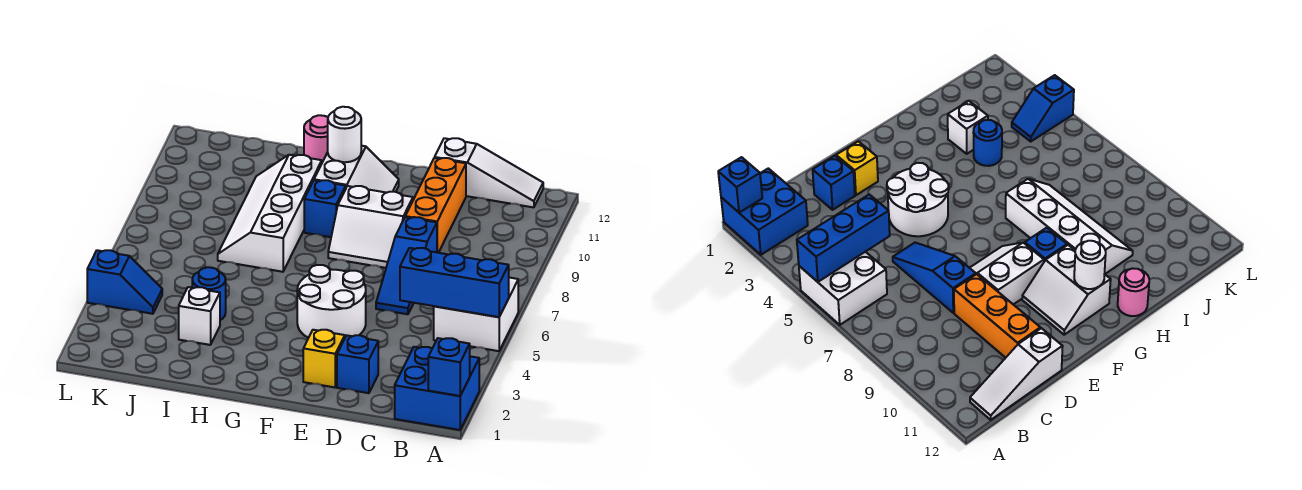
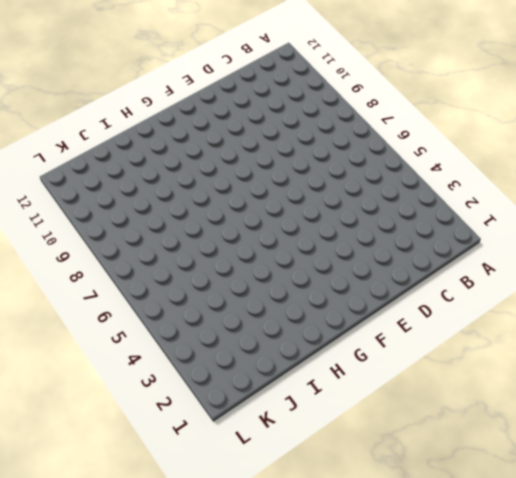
none -> blue brick A1:B2 level 1
none -> white brick A5:B6 level 1
none -> white slope B12:D12 level 1 top D

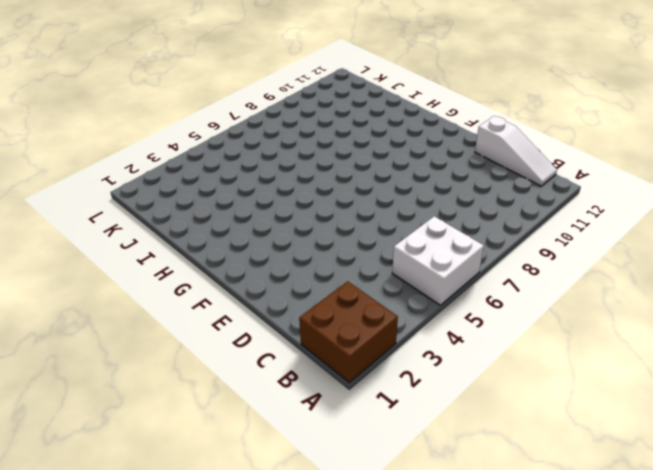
brown brick A1:B2 level 1 -> blue brick A1:B2 level 1
none -> blue brick D2 level 1
none -> blue slope D6:D8 level 1 top 8
none -> orange brick D9:D11 level 1

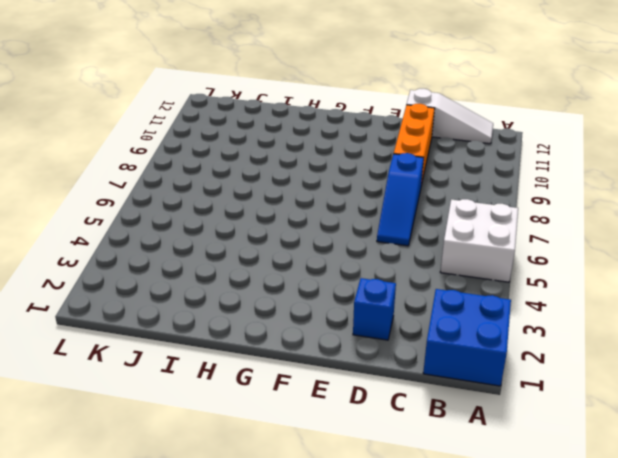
none -> yellow brick E2 level 1
none -> white round brick E4:F5 level 1
none -> white slope E8:F9 level 1 top 9

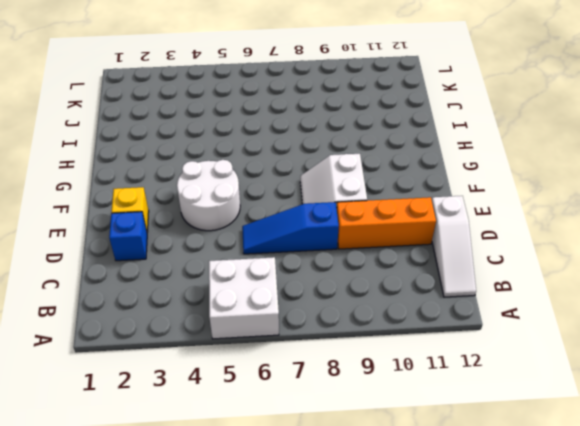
none -> blue brick A1:B2 level 1
none -> white slope F10:G11 level 1 top G
none -> blue brick G9 level 1

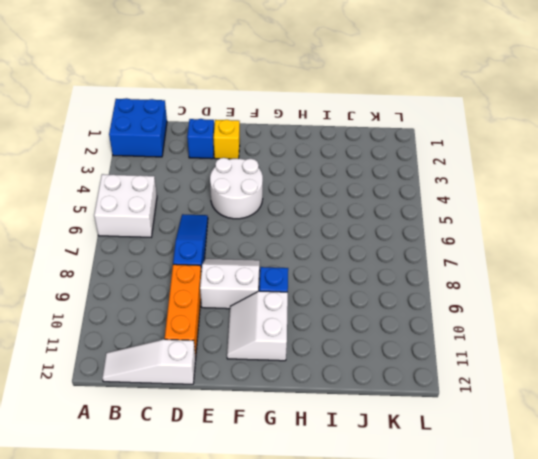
none -> white slope H7:I10 level 1 top H
none -> pink round brick H12 level 1
none -> white brick I3 level 1

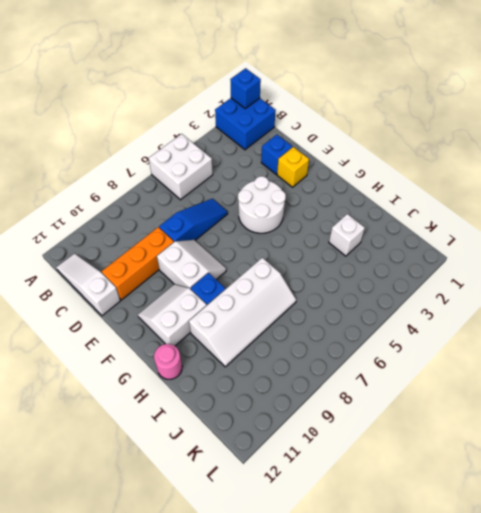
none -> blue round brick I4 level 1
none -> blue slope K4:L4 level 1 top L
none -> blue brick A5:C5 level 2

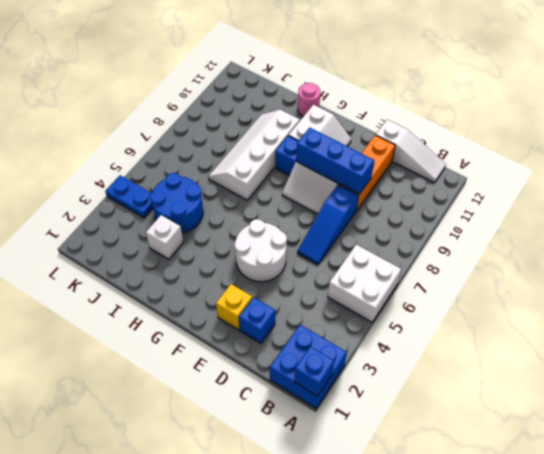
blue brick D9:F9 level 2 -> blue brick A5:C5 level 2
blue round brick I4:J5 level 1 -> blue round brick I4 level 1
blue plate K4:L4 level 1 -> blue slope K4:L4 level 1 top L
none -> white round brick G11 level 2

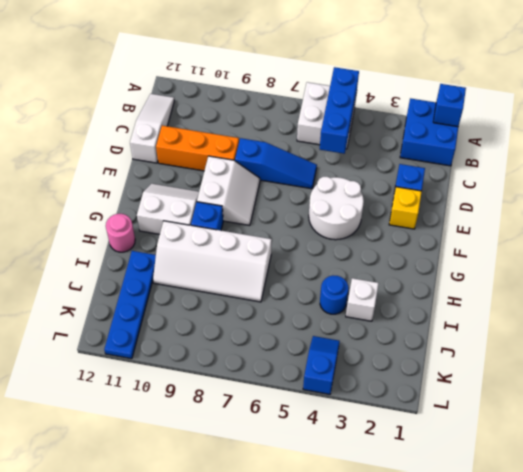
blue plate I11:L11 level 1 -> none
none -> white round brick G11 level 2

